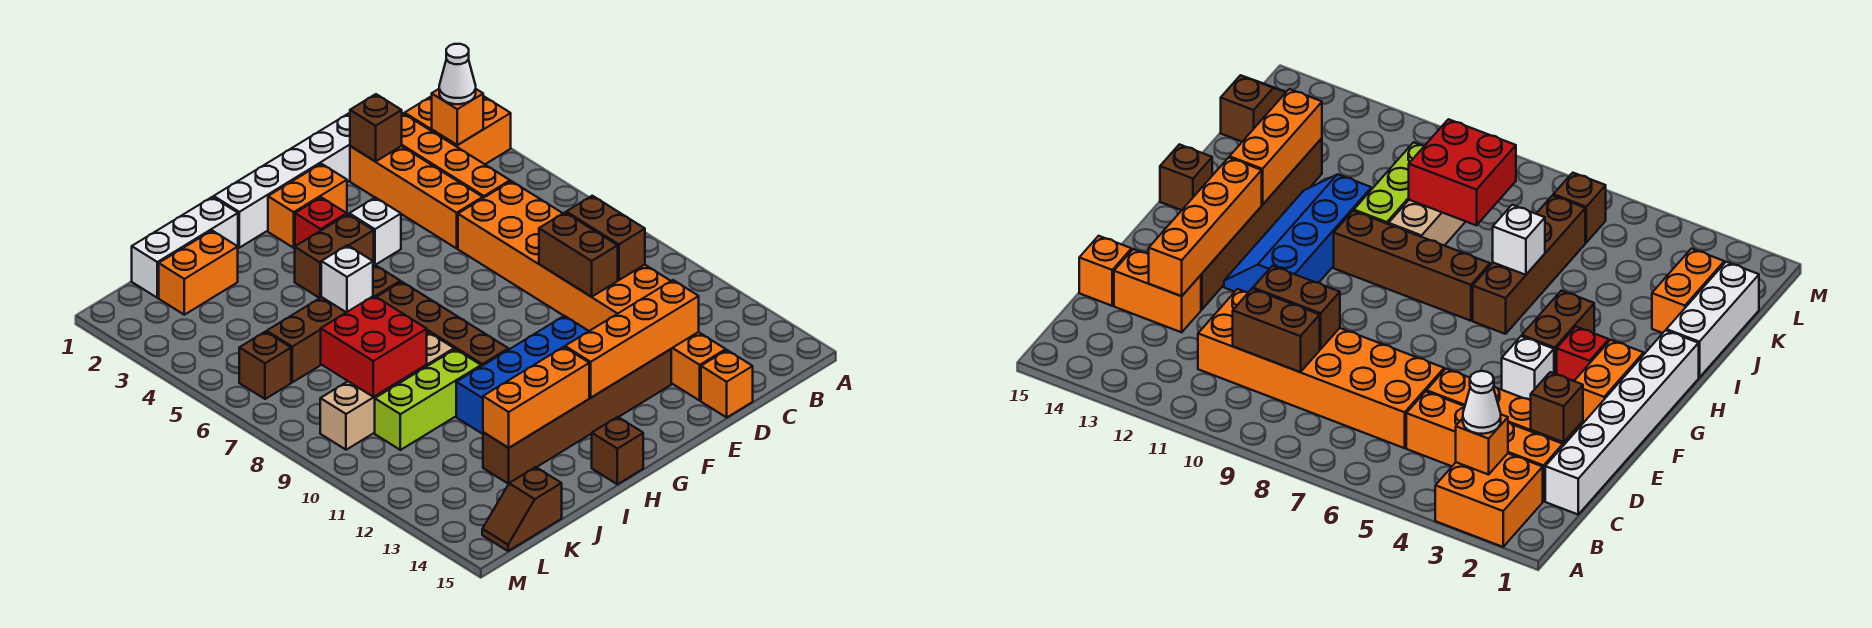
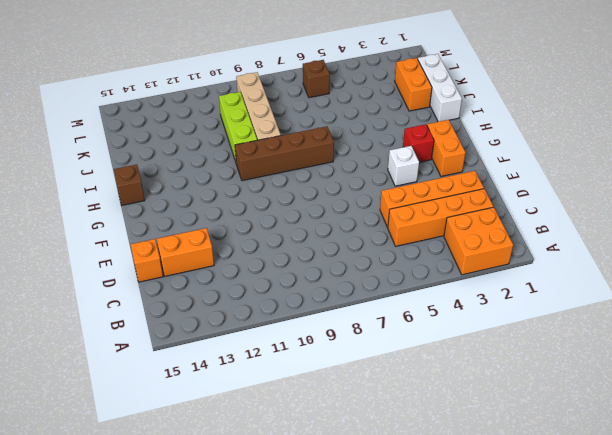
none -> white brick C1:H1 level 1
none -> orange brick C6:D11 level 1
none -> brown brick E13:J13 level 1
none -> blue slope F11:I12 level 1 top 11

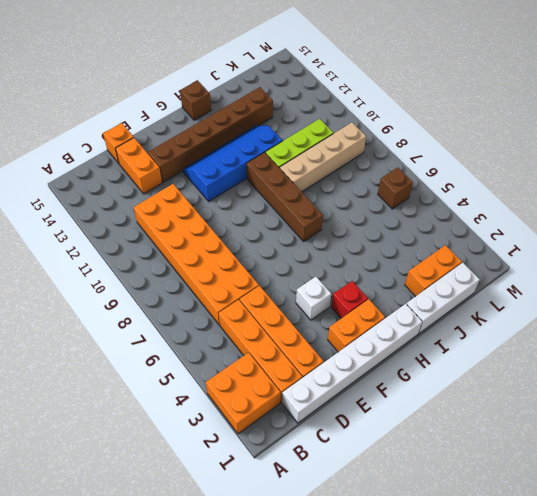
none -> brown brick G4:H4 level 1
none -> brown brick H6:K6 level 1
none -> brown slope K15:L15 level 1 top K
none -> orange brick B3 level 2

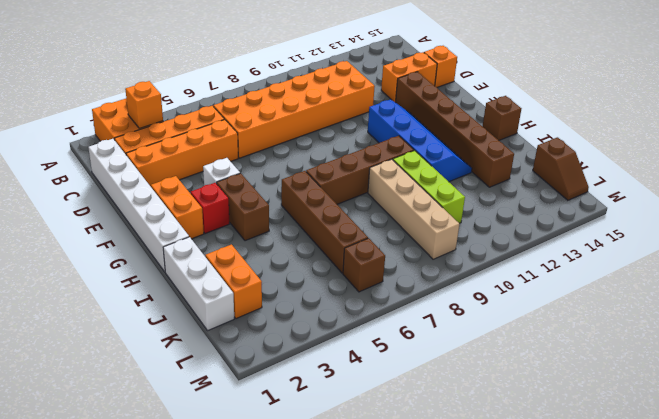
none -> brown brick C9:C10 level 2
none -> brown brick D2 level 2
none -> brown brick D9:D10 level 2
none -> orange brick D13:G13 level 2

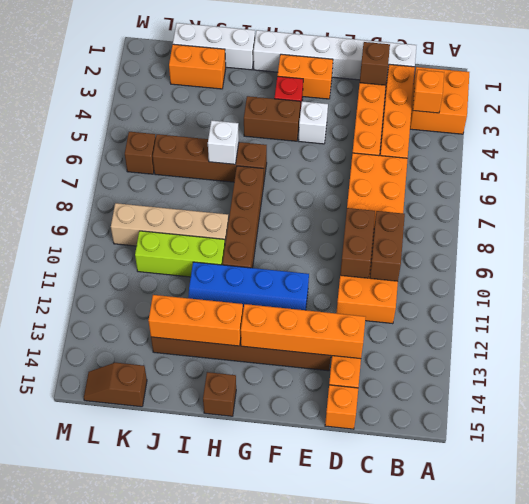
none -> red brick J8:K9 level 2
none -> white cone B3 level 3

